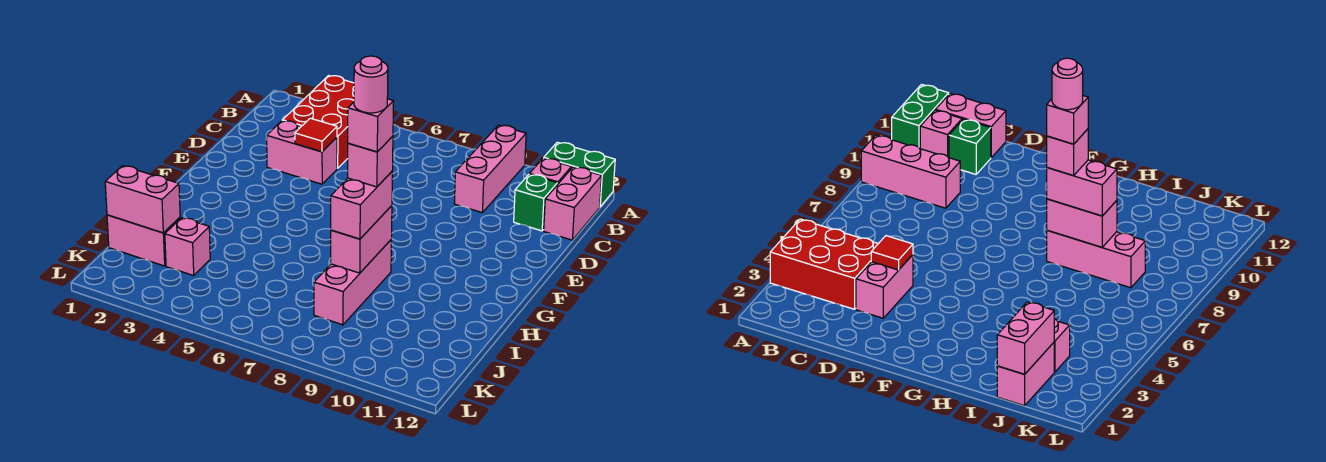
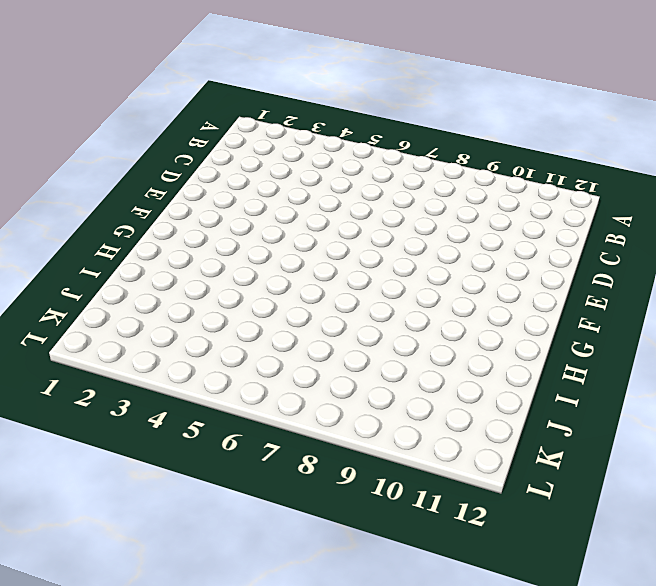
none -> red brick A3:C4 level 1
none -> pink brick A9:C9 level 1
none -> green brick A11:A12 level 1

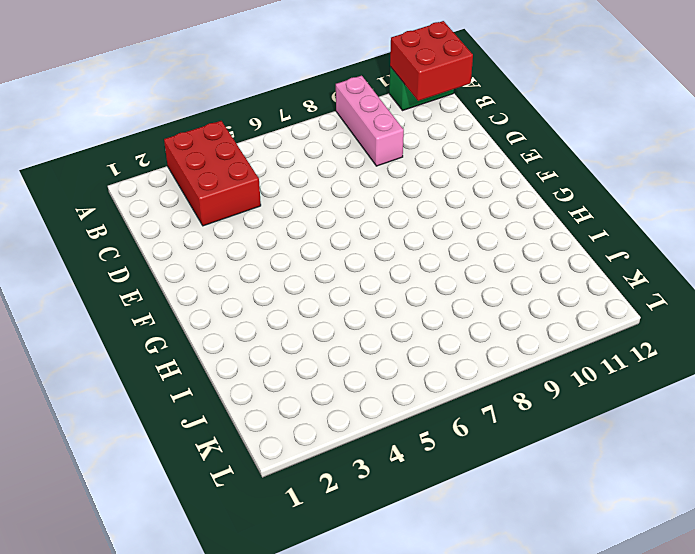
red brick A11:B12 level 2 -> none
none -> pink brick B11 level 1
none -> pink brick B12:C12 level 1
none -> green brick C11 level 1

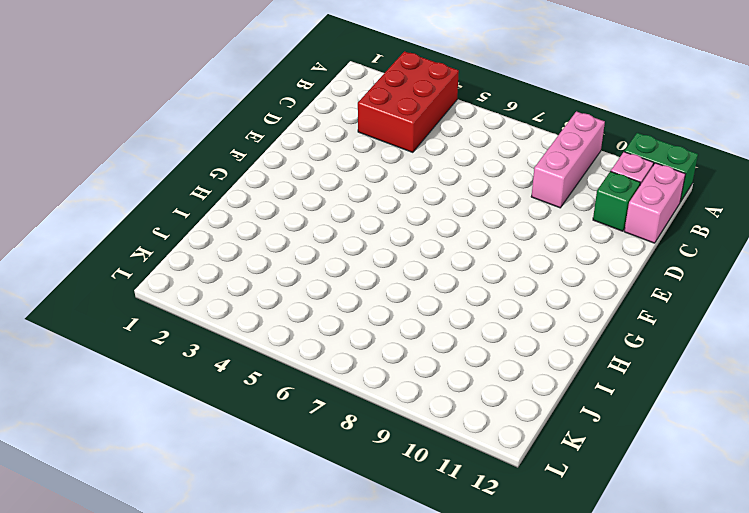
none -> pink brick D3:D4 level 1
none -> pink brick H8:J8 level 1
none -> pink brick J1:J2 level 1

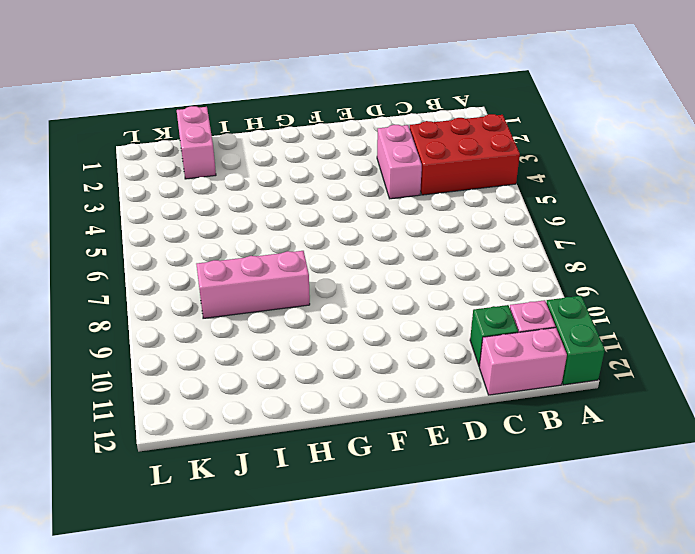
none -> pink brick A9:C9 level 1
none -> pink brick J3 level 1
none -> red tile D4 level 2

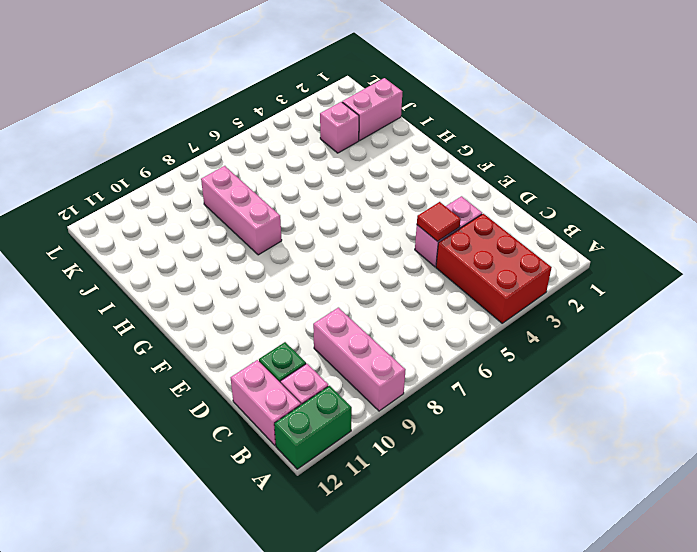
none -> pink brick H8:I8 level 2
none -> pink brick J1:J2 level 2
none -> pink brick H8:I8 level 3

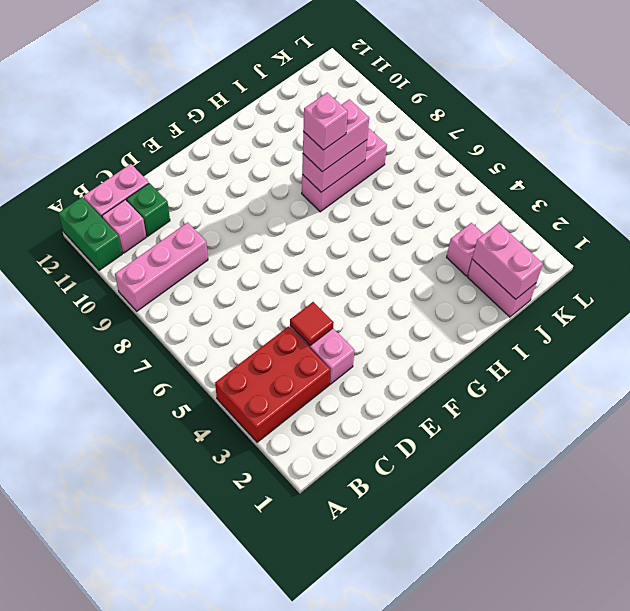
none -> pink brick H8 level 5
none -> pink round brick H8 level 6

